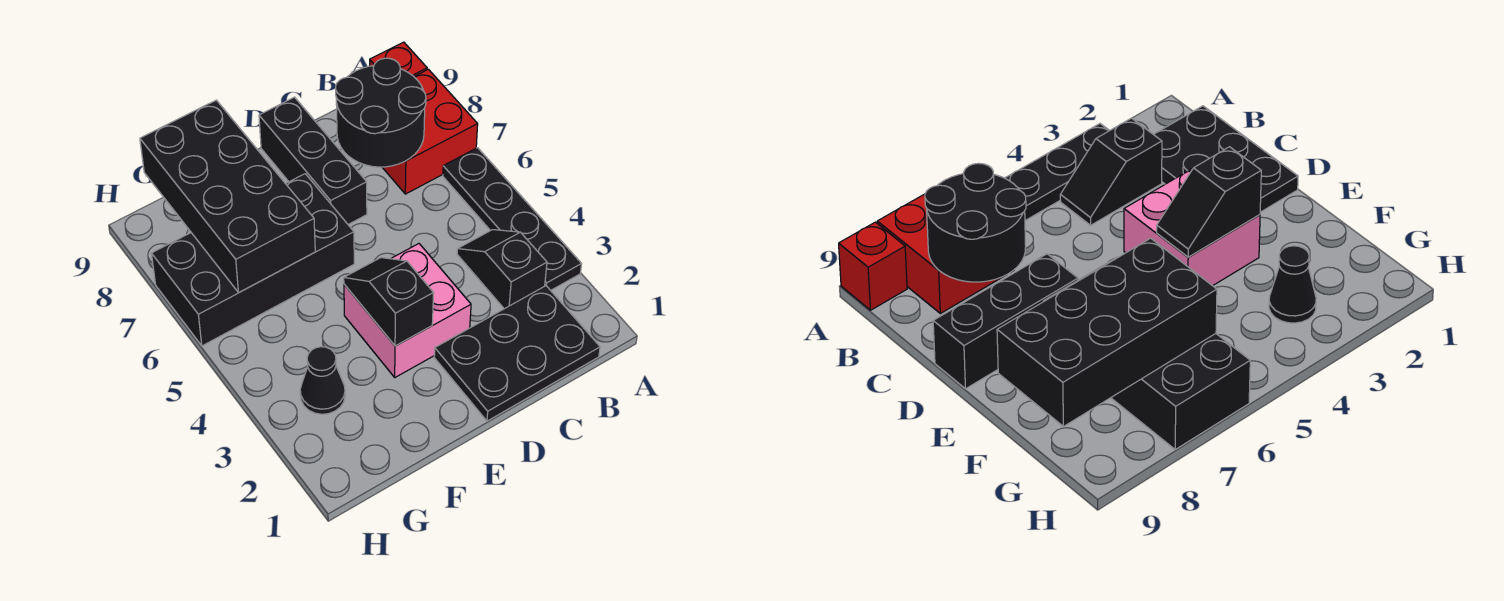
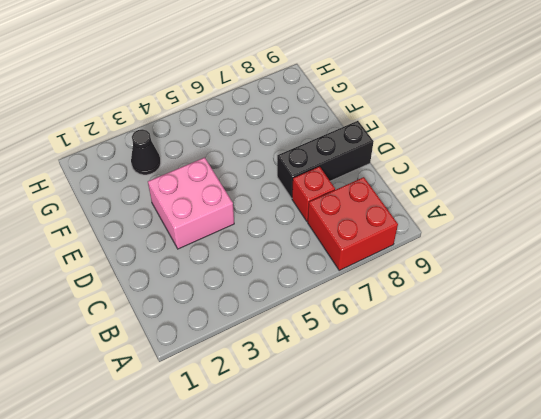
red brick C7 level 1 -> red brick A9 level 1
none -> black plate A3:A6 level 1
none -> black plate B1:D2 level 1
none -> black slope B3:B4 level 1 top 3

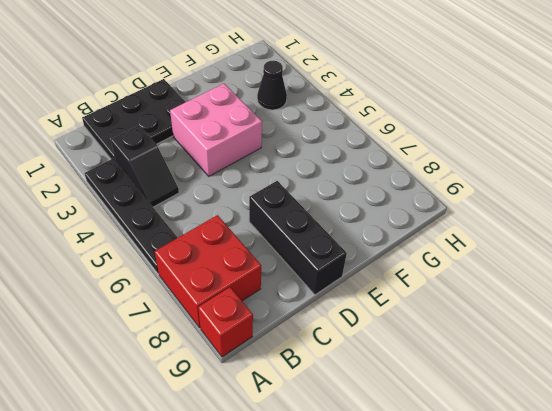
none -> black brick E6:H7 level 1
none -> black round brick B7:C8 level 2
none -> black slope E3:E4 level 2 top 3

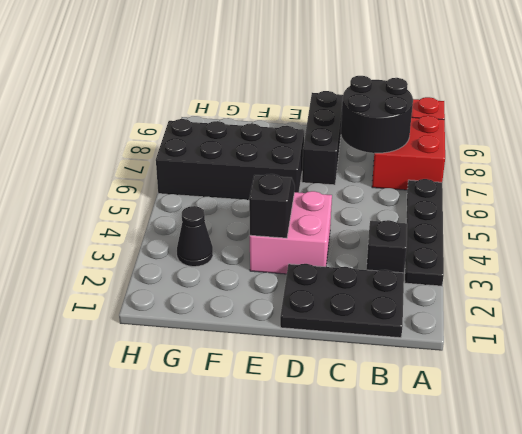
none -> black brick F6:G9 level 2

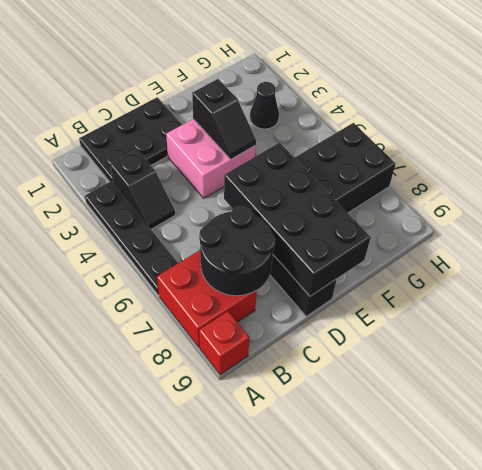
black brick D6:E9 level 2 -> black brick F6:G9 level 2

